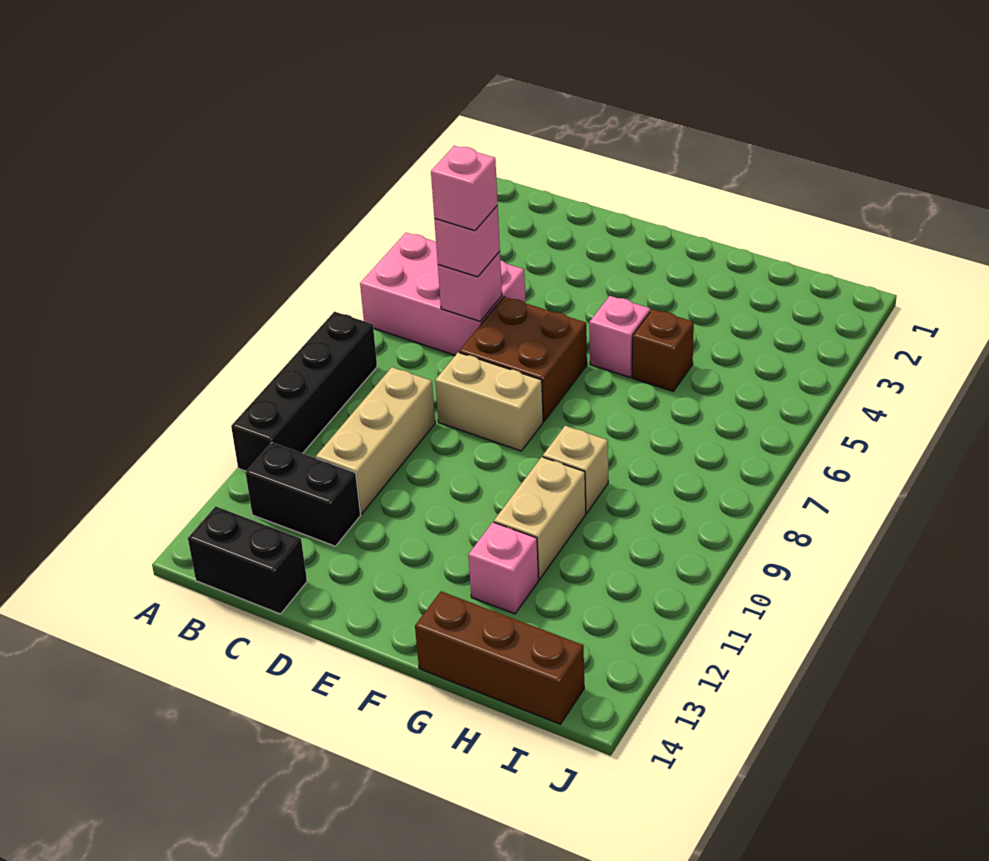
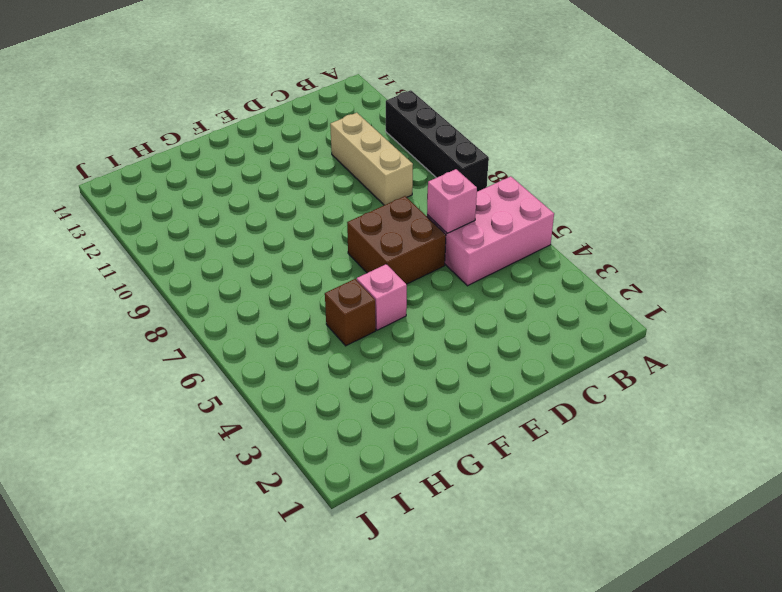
none -> black brick B12:C12 level 1
none -> black brick B14:C14 level 1
none -> tan brick D8:E8 level 1

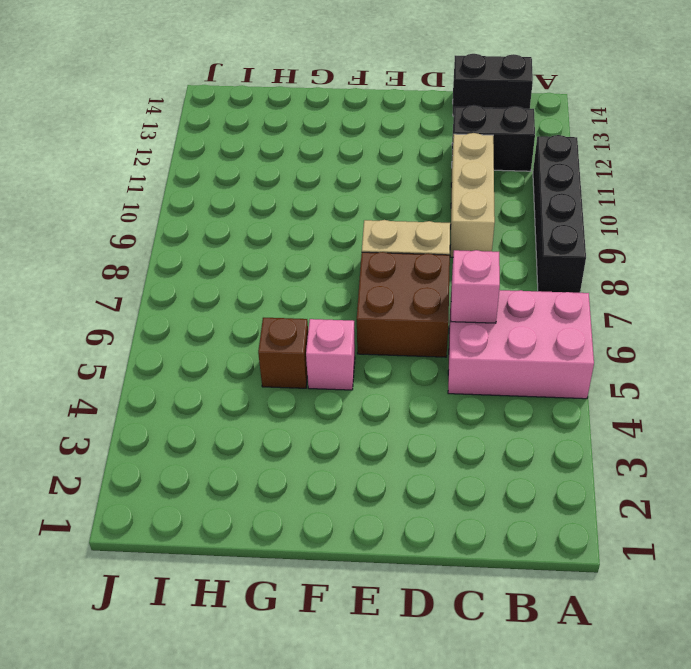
none -> tan brick G9 level 1
none -> tan brick G10:G11 level 1
none -> pink brick G12 level 1

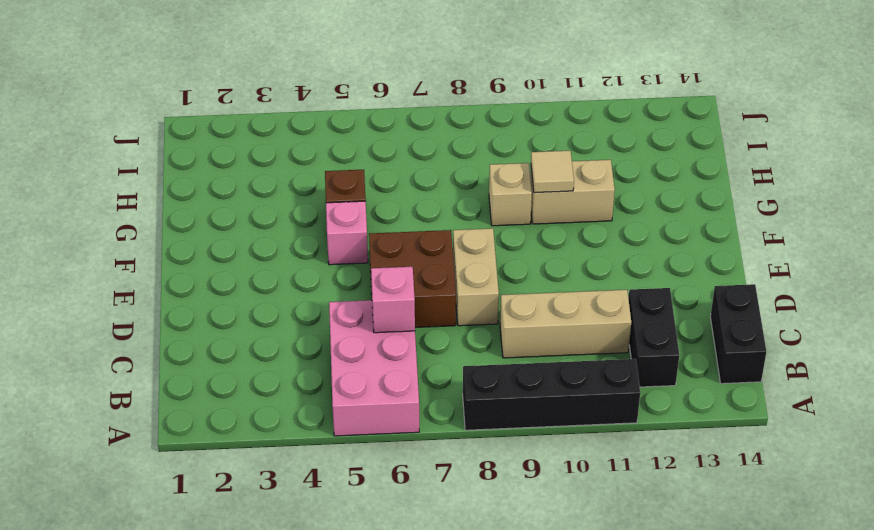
tan tile G10 level 2 -> none
none -> pink brick G12 level 1
none -> brown brick G14:I14 level 1
none -> pink brick C6 level 3

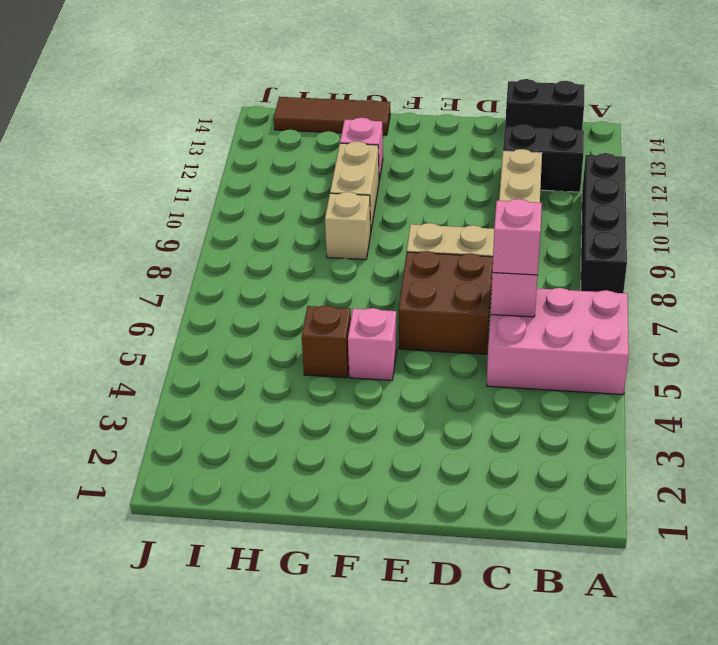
brown tile G14:I14 level 1 -> brown brick G14:I14 level 1
none -> pink brick C6 level 4

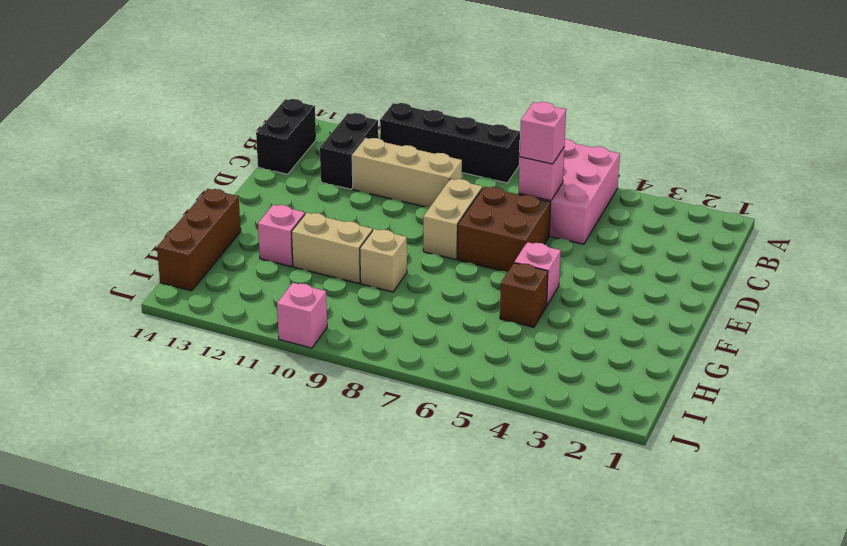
pink brick J10 level 1 -> pink brick C6 level 4

